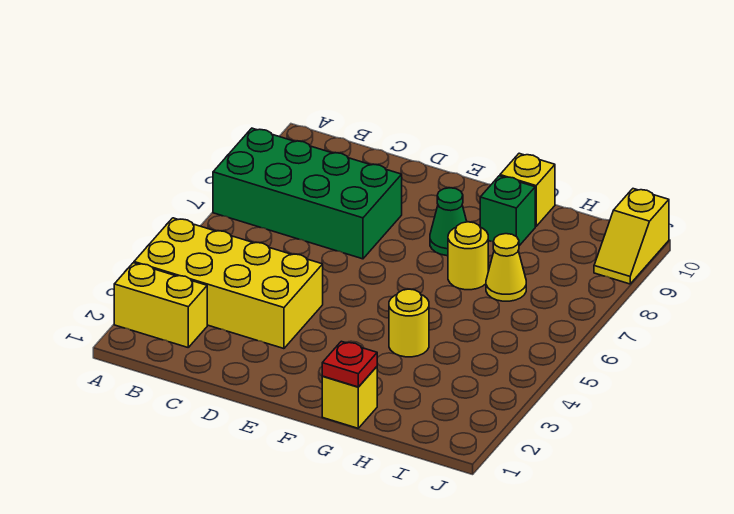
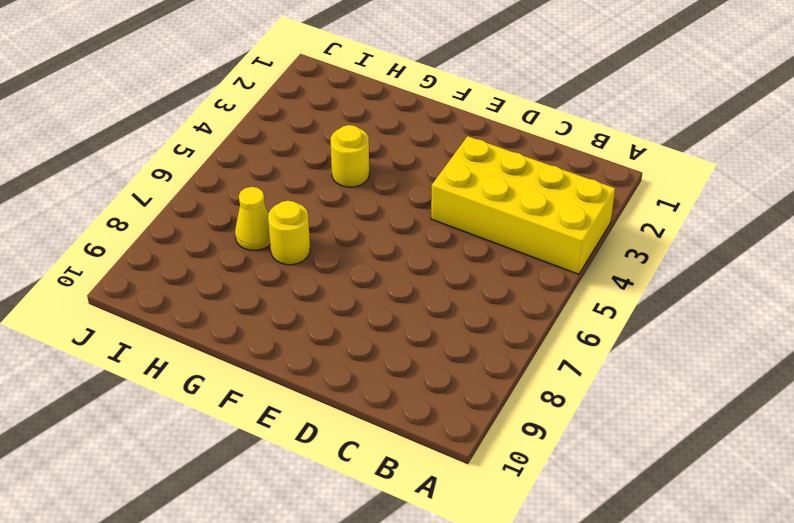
none -> yellow brick A2:B2 level 1
none -> green brick A7:D8 level 1
none -> green cone F8 level 1

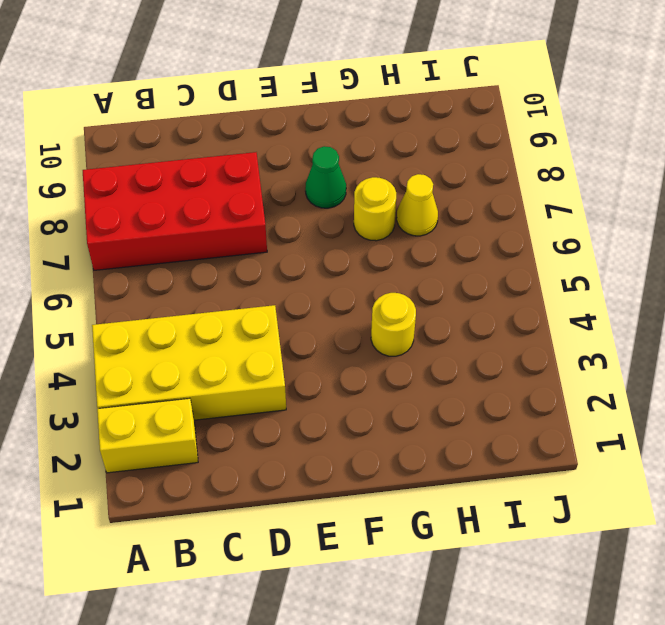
red brick A7:D8 level 1 -> green brick A7:D8 level 1
none -> yellow brick G1 level 1
none -> green brick G9 level 1
none -> yellow brick G10 level 1

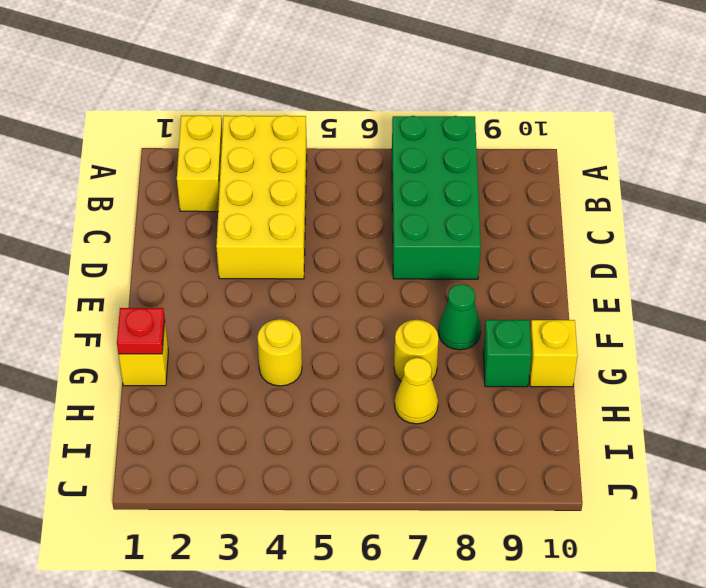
none -> yellow slope J9:J10 level 1 top 10

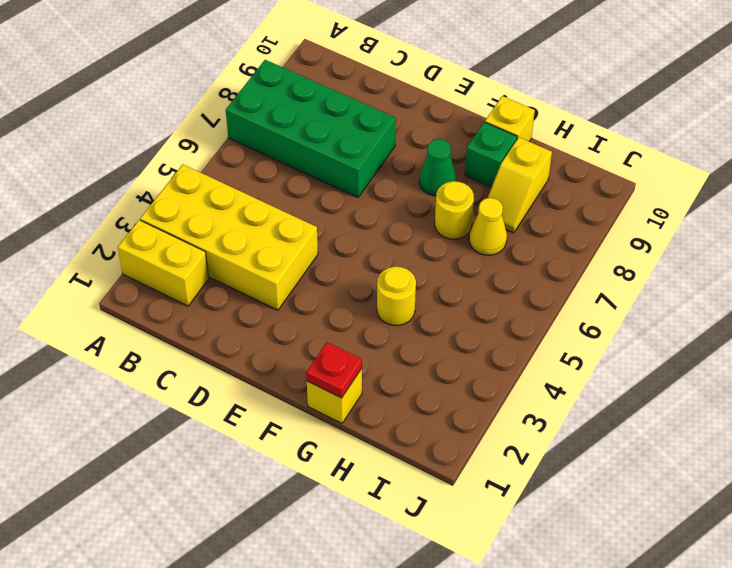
yellow slope H8:H9 level 1 top 9 -> yellow slope J9:J10 level 1 top 10

